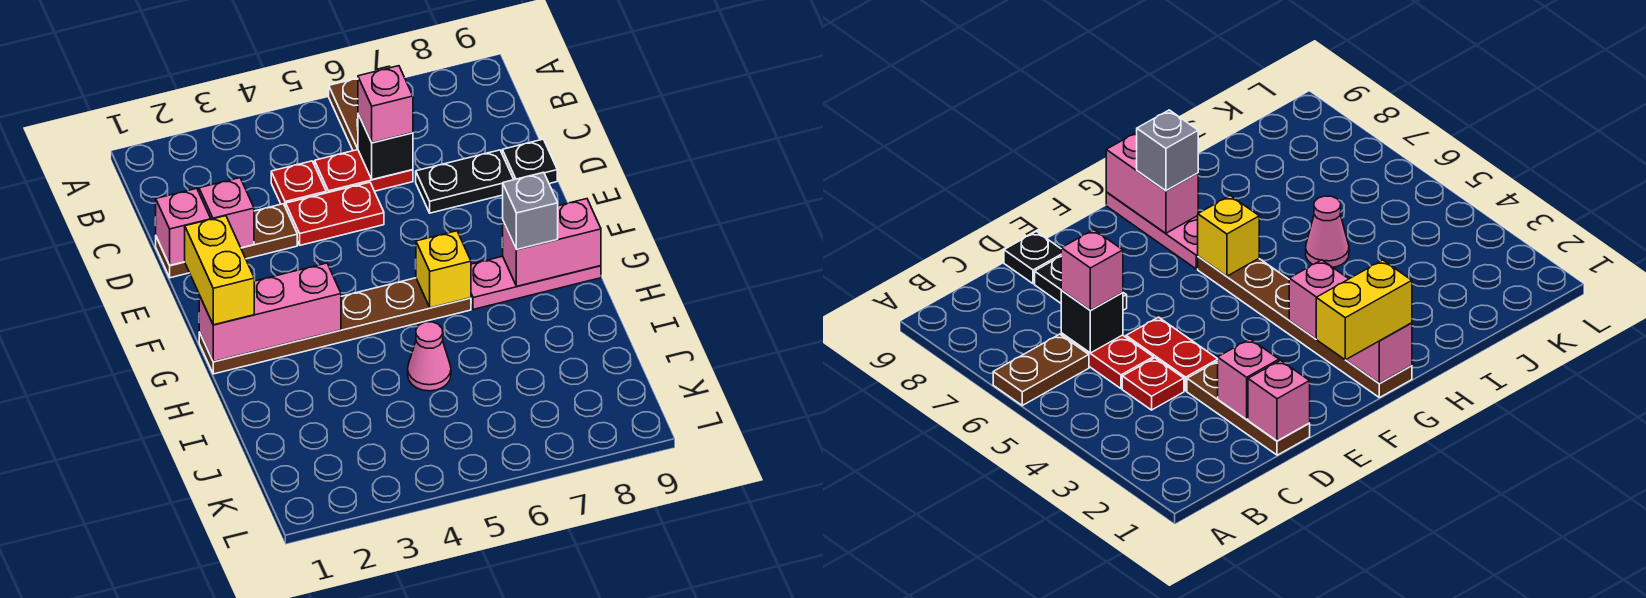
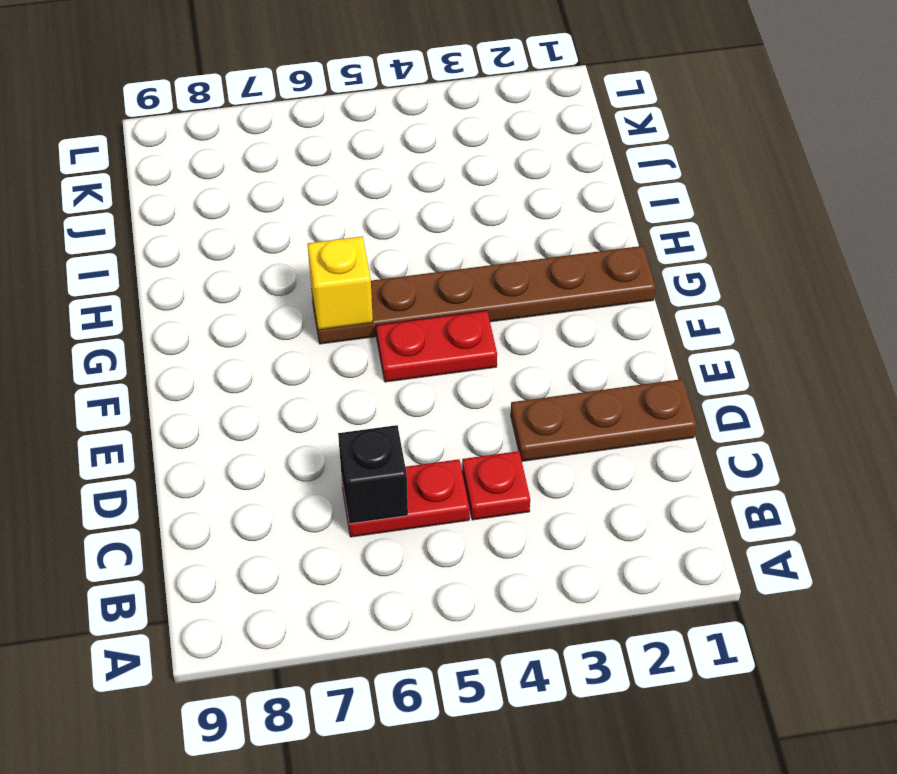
red plate F4:F5 level 1 -> red plate D4:D5 level 1
none -> brown plate A6:B6 level 1
none -> black plate D7:D8 level 1
none -> black plate D9 level 1

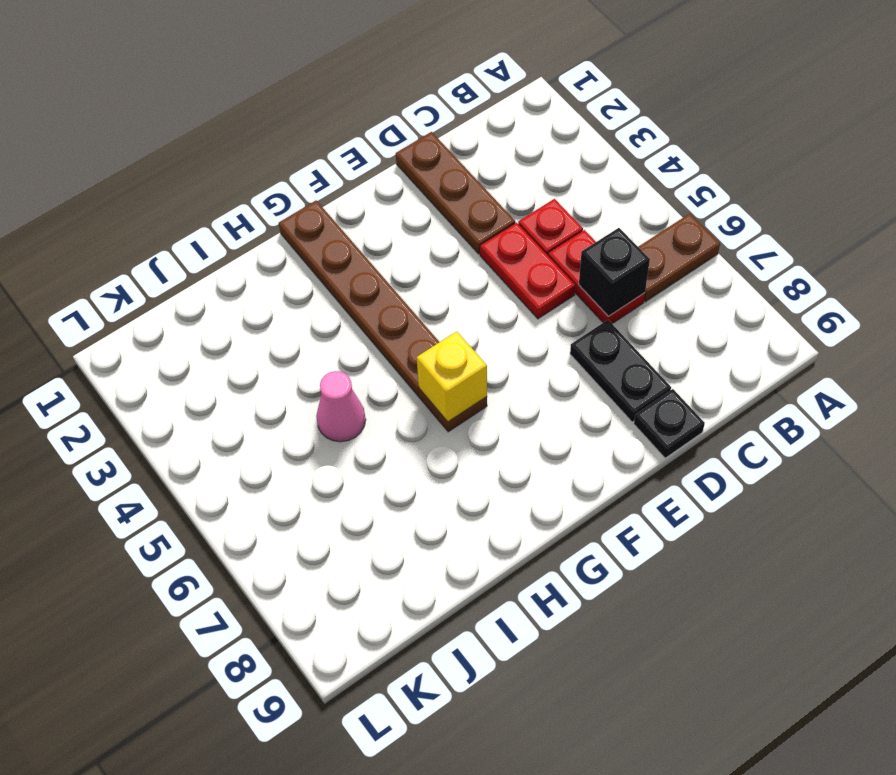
none -> pink plate G7:G9 level 1
none -> pink brick D1 level 2
none -> pink brick D2 level 2

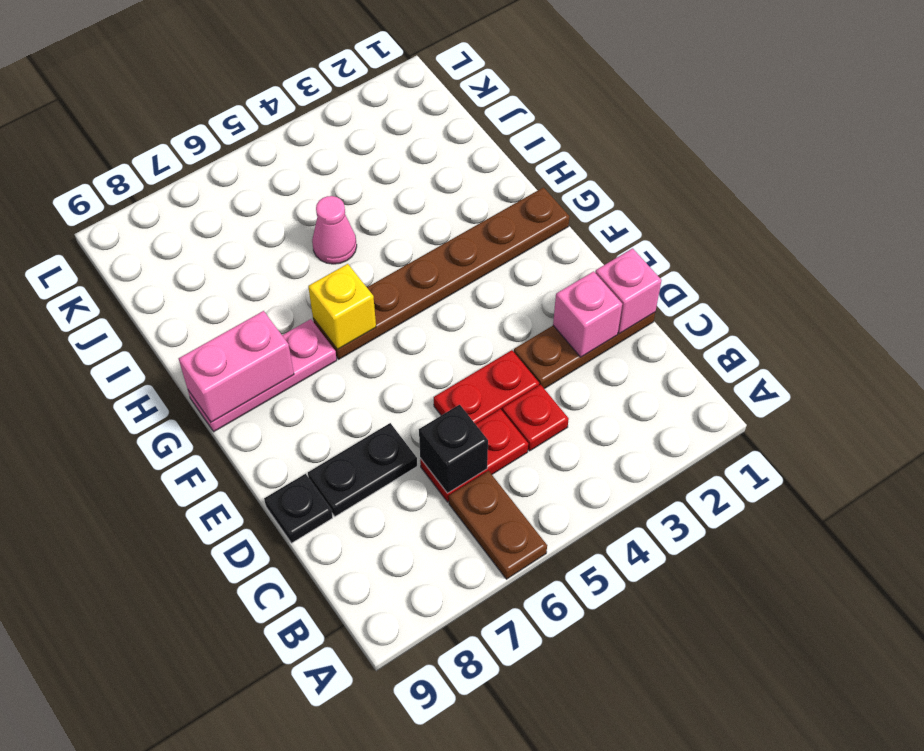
none -> pink brick G1:G3 level 2
none -> pink brick C6 level 3
none -> yellow brick F1:G1 level 3

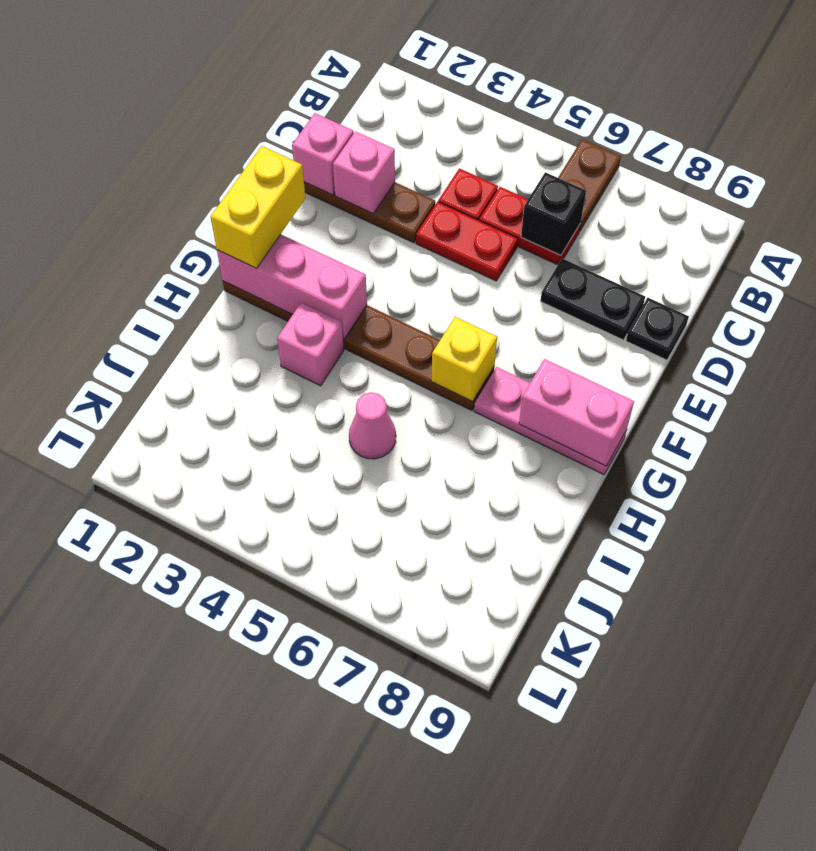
pink brick H3 level 1 -> pink brick C6 level 3
none -> grey brick G8 level 3

